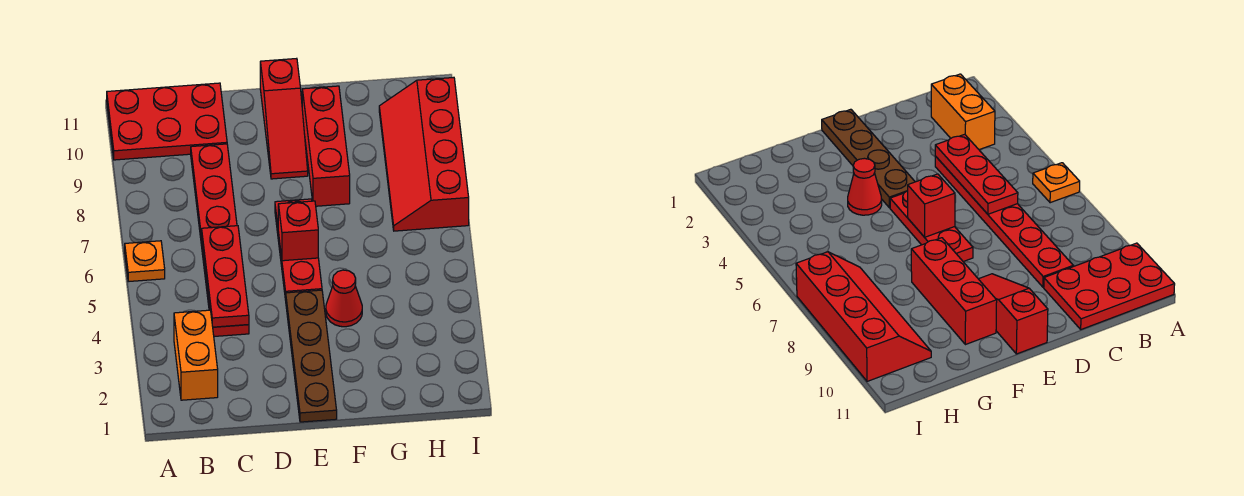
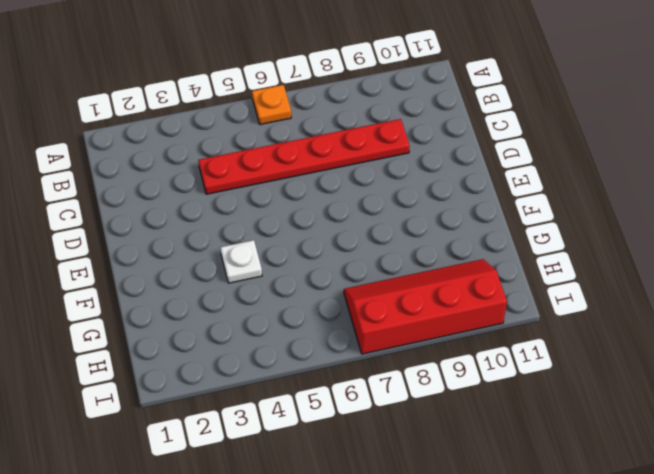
white plate F4 level 1 -> red cone F4 level 1
none -> red plate A10:C11 level 1
none -> orange brick B2:B3 level 1
none -> brown plate E1:E4 level 1

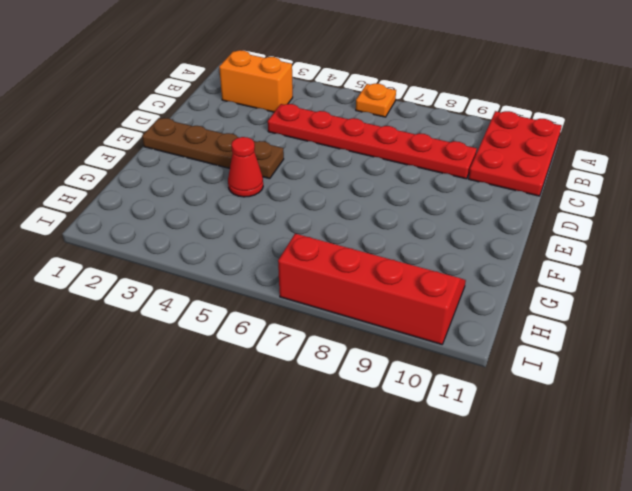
none -> red plate E5:E7 level 1
none -> red slope E9:E11 level 1 top 11
none -> red brick F8:F10 level 1

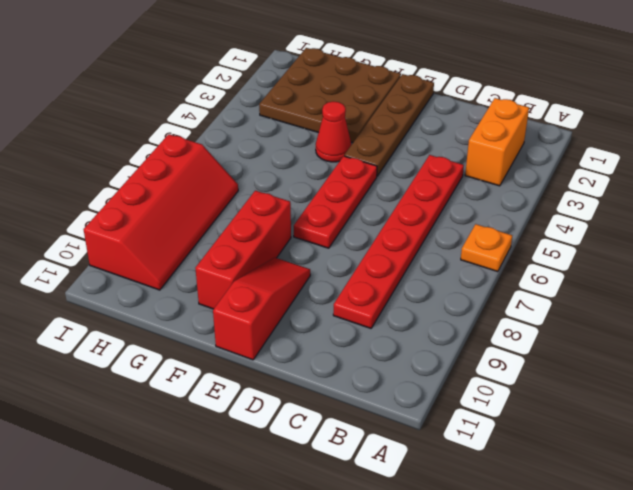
brown plate F1:H3 level 1 -> none
none -> red plate A10:C11 level 1
none -> red plate C4:C6 level 2
none -> red brick E6 level 2

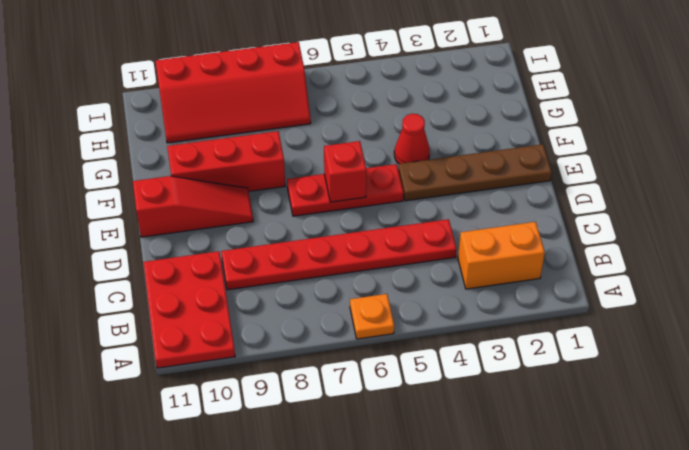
none -> red plate C4:C6 level 2

